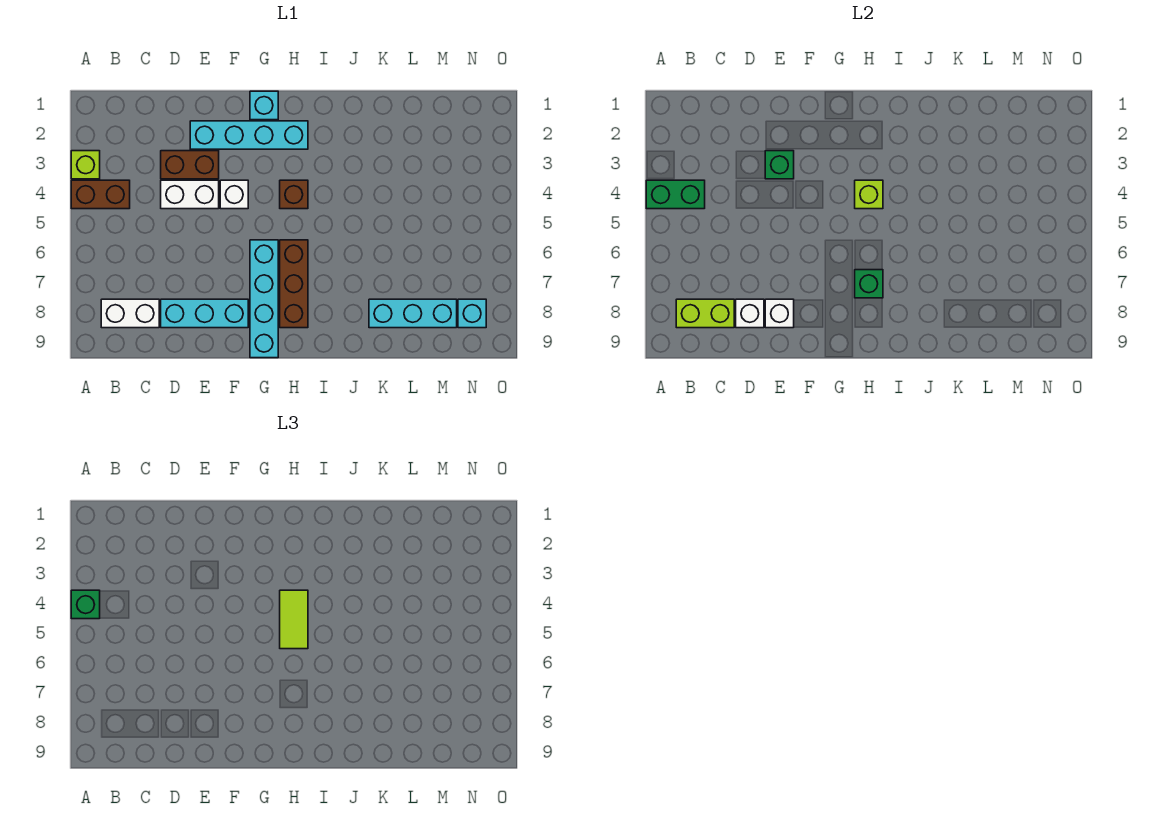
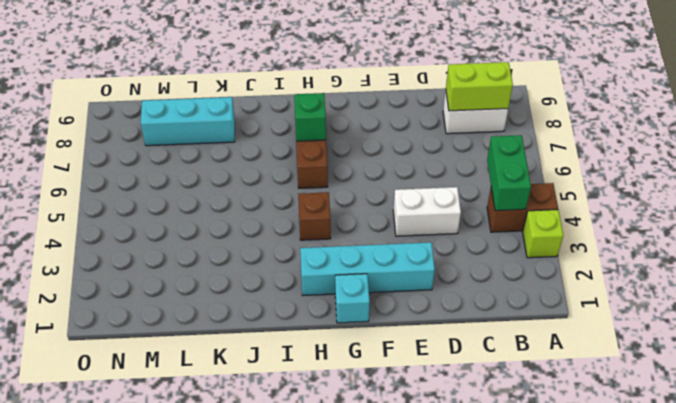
green brick B4:B5 level 2 -> green brick A4:B4 level 2
none -> brown brick D3:E3 level 1
none -> cyan brick D8:F8 level 1
none -> white brick F4 level 1

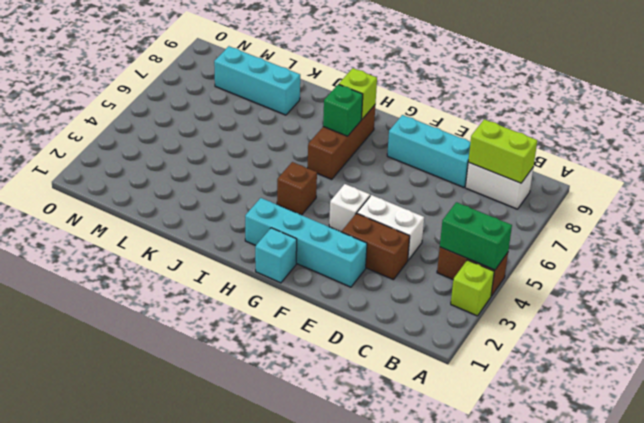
lime brick H8 level 2 -> lime brick H4 level 2
none -> cyan brick G6:G9 level 1
none -> cyan brick N8 level 1
none -> white brick D8 level 2

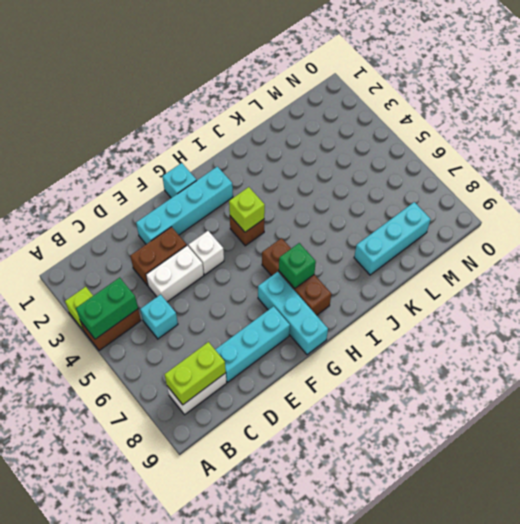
cyan brick C5 level 1 -> cyan brick N8 level 1
cyan brick G7:G9 level 1 -> cyan brick G6:G9 level 1
none -> white brick D8 level 2
none -> green brick E3 level 2
none -> white brick E8 level 2

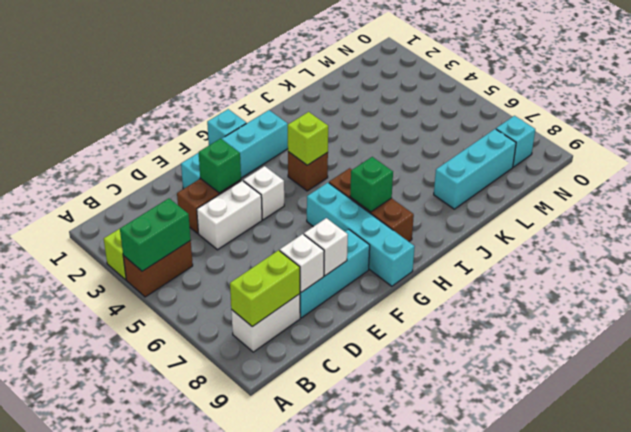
none -> green brick A4 level 3
none -> lime tile H4:H5 level 3

